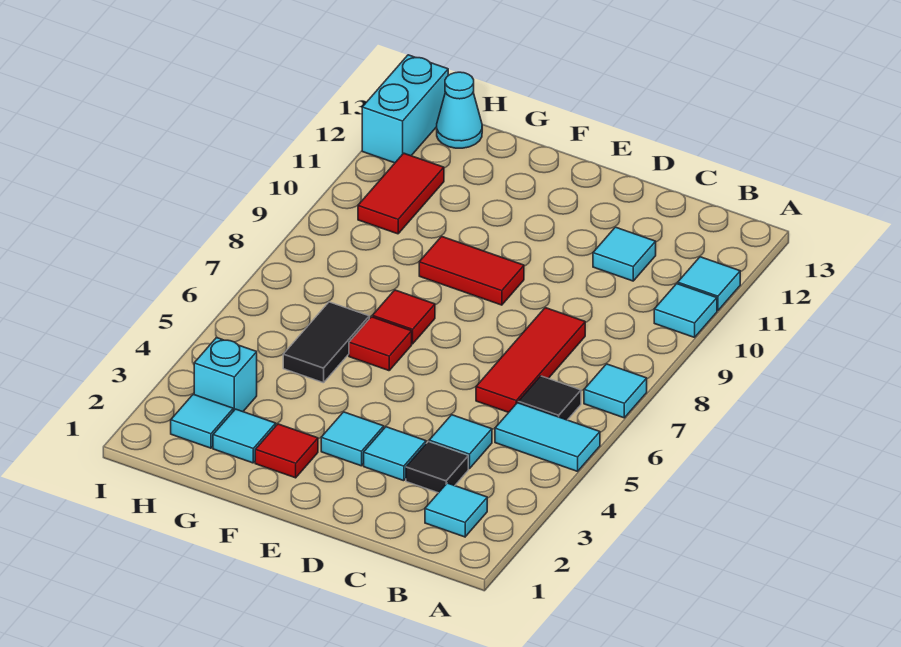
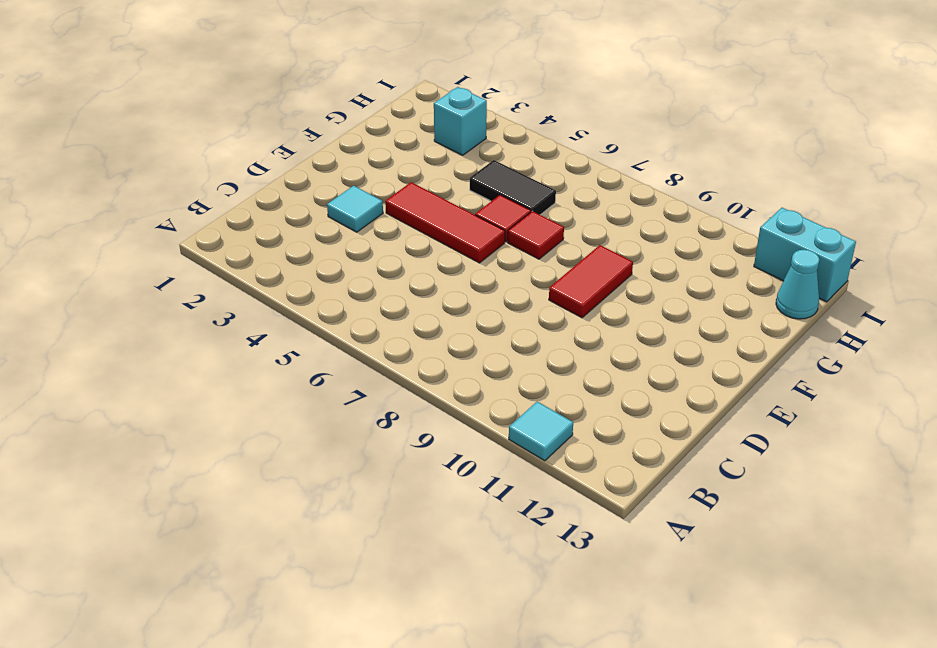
red tile E4:E6 level 1 -> red tile C6:C8 level 1
none -> cyan tile A5:B5 level 1
none -> cyan tile A7 level 1
none -> cyan tile A10 level 1

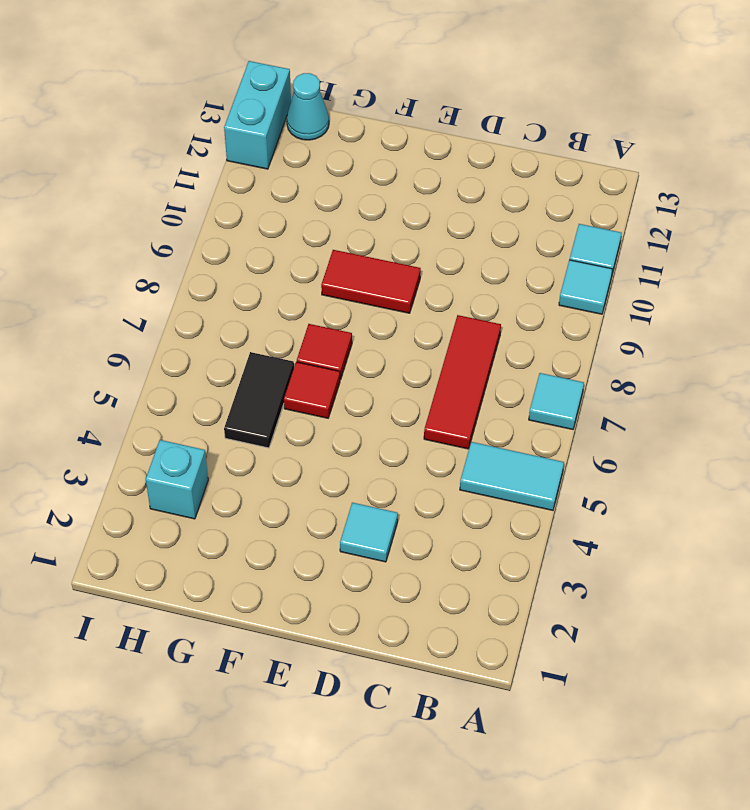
none -> cyan tile B2 level 1
none -> black tile B6 level 1
none -> black tile C3 level 1

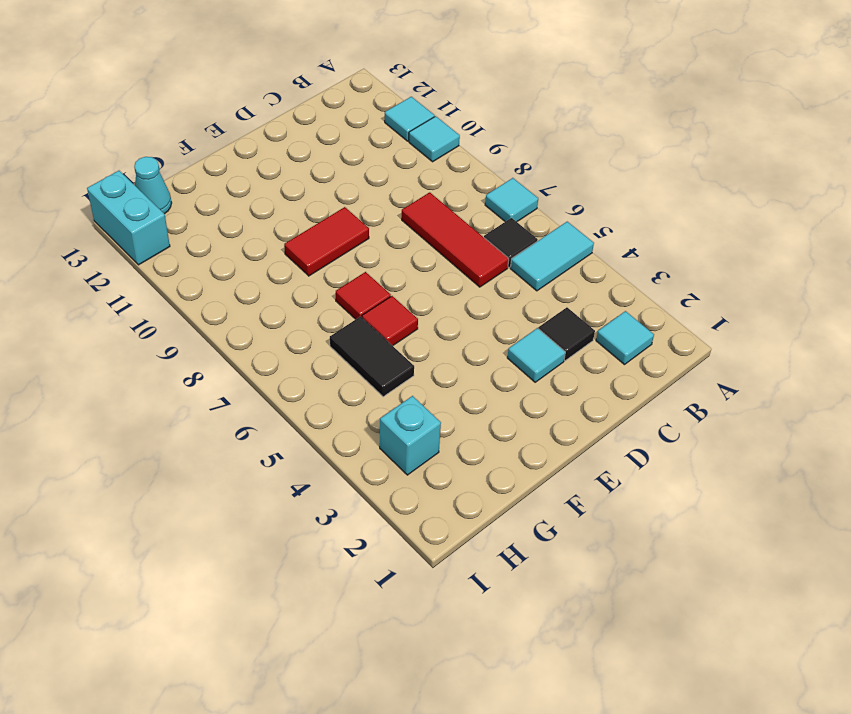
none -> cyan tile C4 level 1
none -> cyan tile C11 level 1
none -> cyan tile E3 level 1

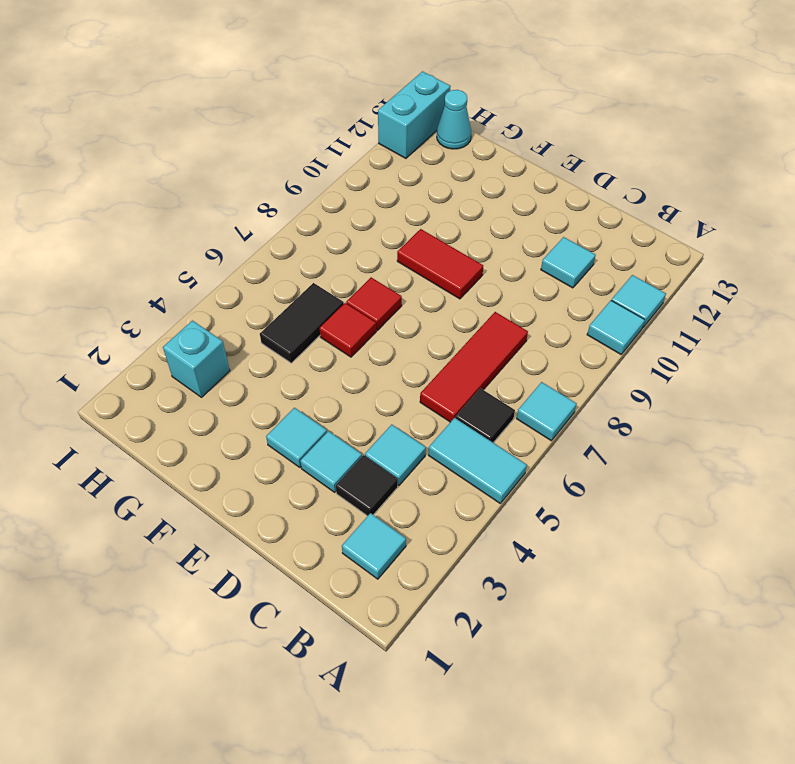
none -> red tile F2 level 1
none -> cyan tile G2 level 1
none -> cyan tile H2 level 1

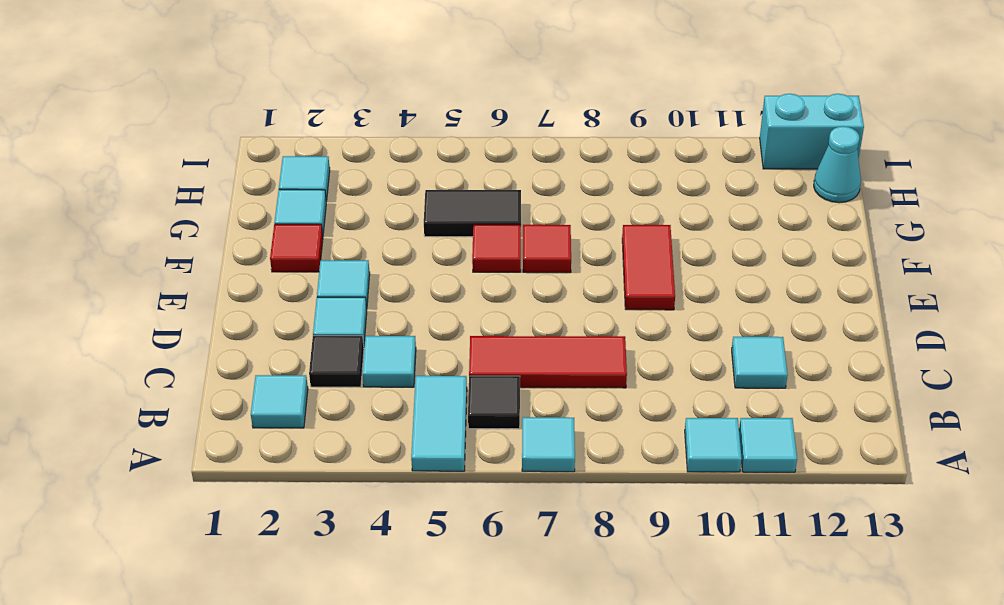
none -> cyan brick H3 level 1
none -> red tile H10:H11 level 1

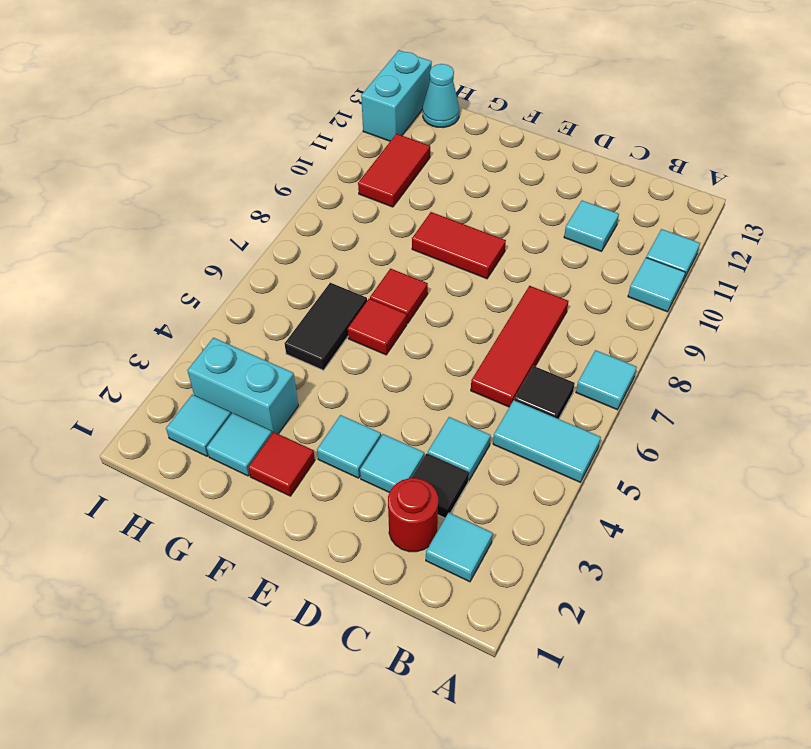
red round brick C2 level 1 -> none
cyan brick G3:H3 level 1 -> cyan brick H3 level 1

